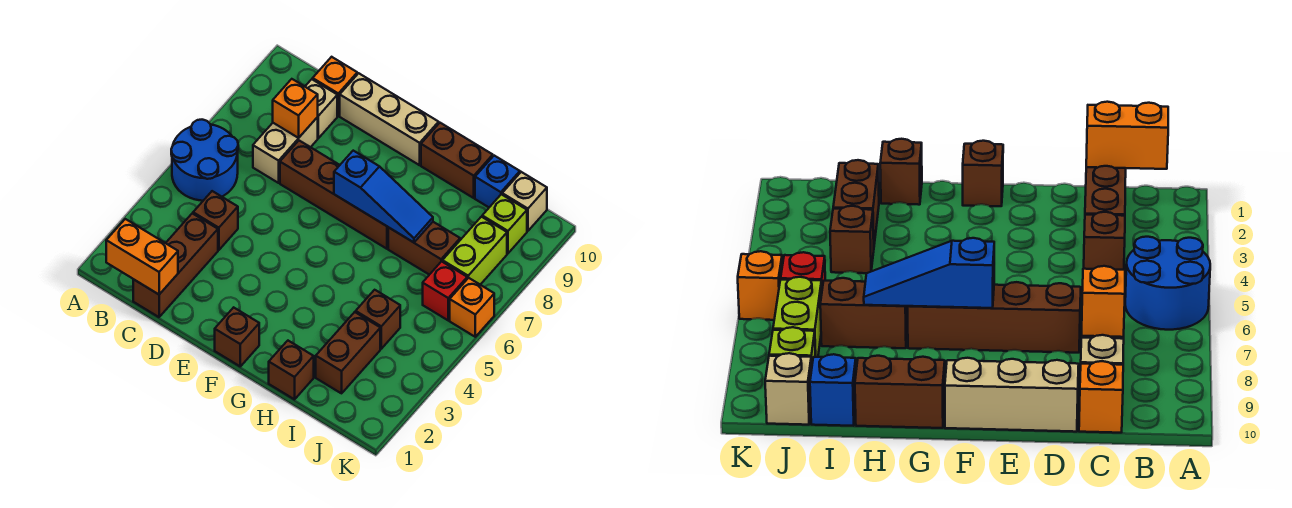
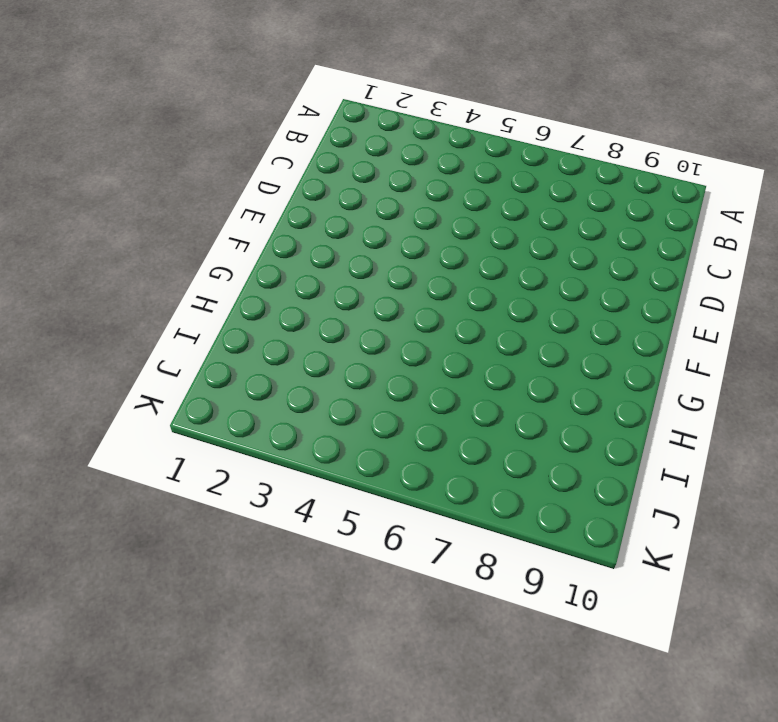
none -> blue round brick A5:B6 level 1
none -> brown brick C1:C3 level 1
none -> brown brick C4 level 1

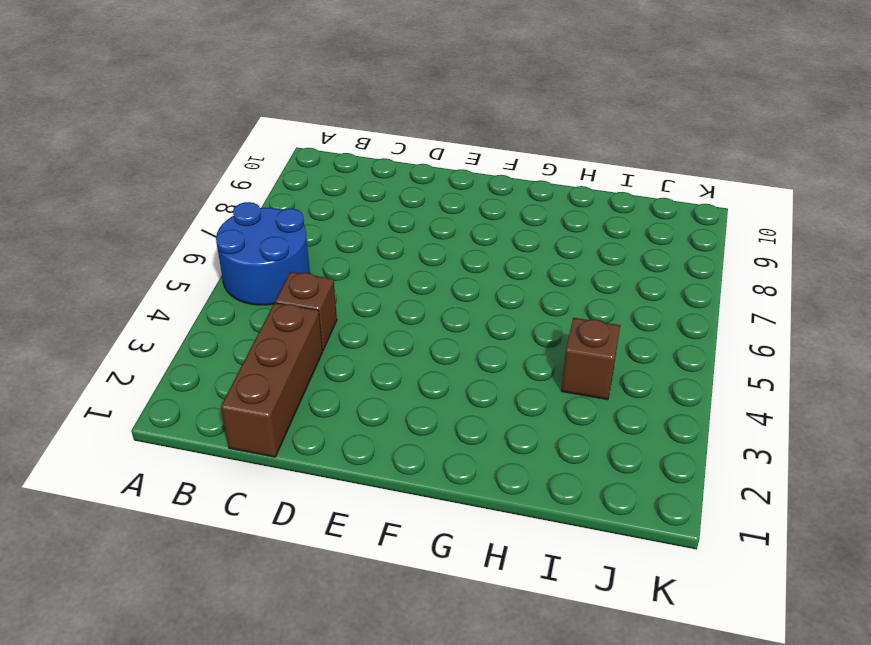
none -> tan brick C7:C8 level 1
none -> tan brick C9 level 1
none -> orange brick C10 level 1

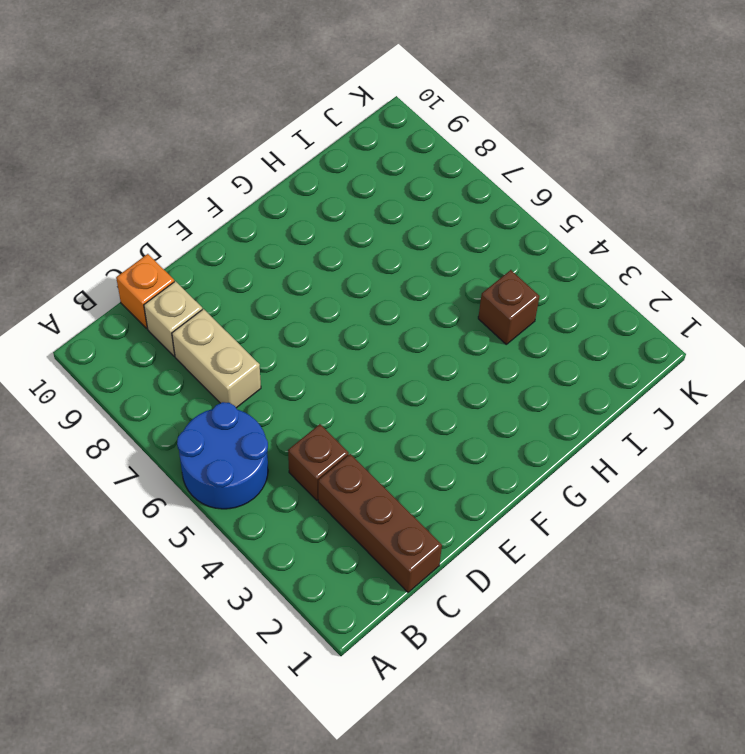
none -> brown brick D7:G7 level 1
none -> tan brick D10:F10 level 1
none -> brown brick F1 level 1

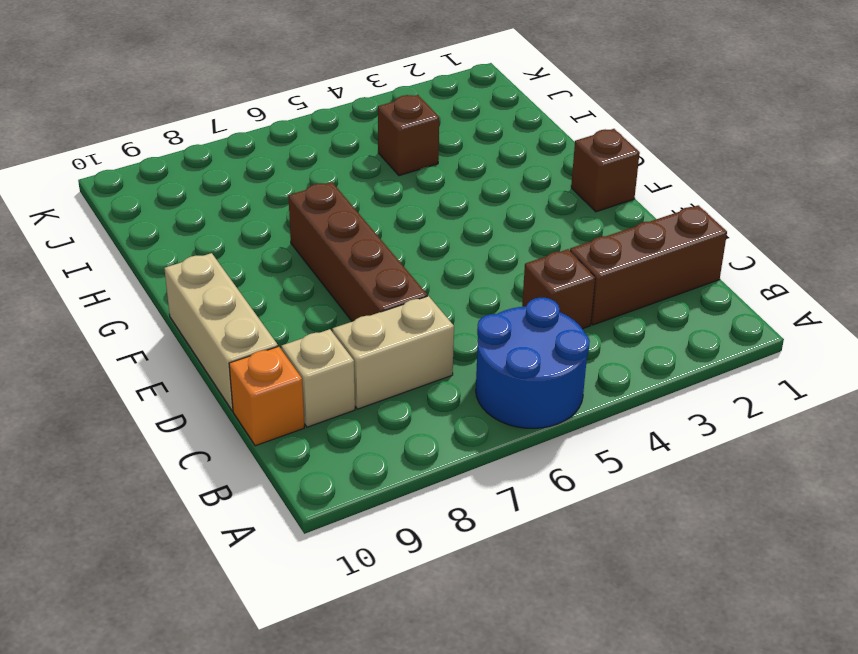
none -> brown brick G10:H10 level 1
none -> brown brick H1 level 1
none -> brown brick H7:I7 level 1

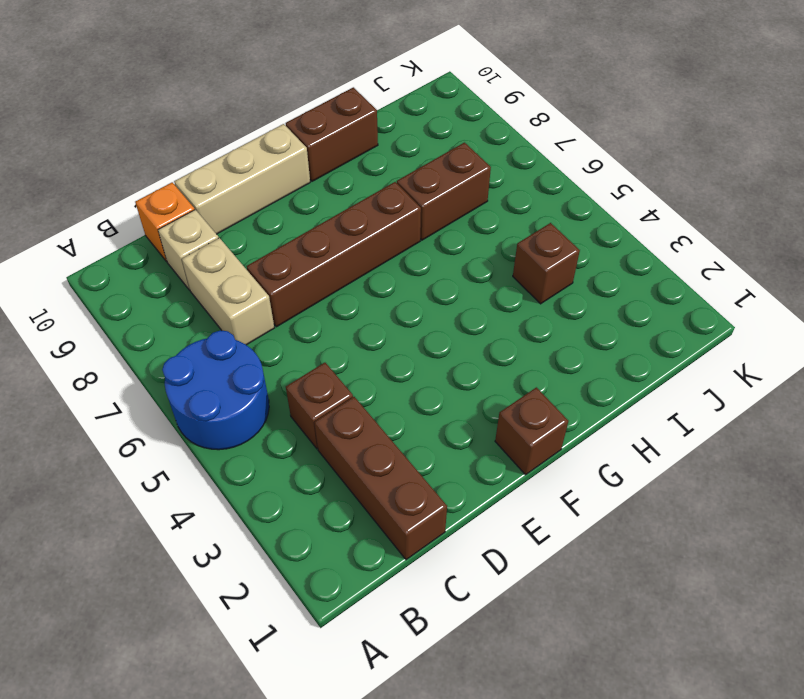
none -> brown brick H1 level 1
none -> brown brick I2:I3 level 1
none -> blue brick I10 level 1

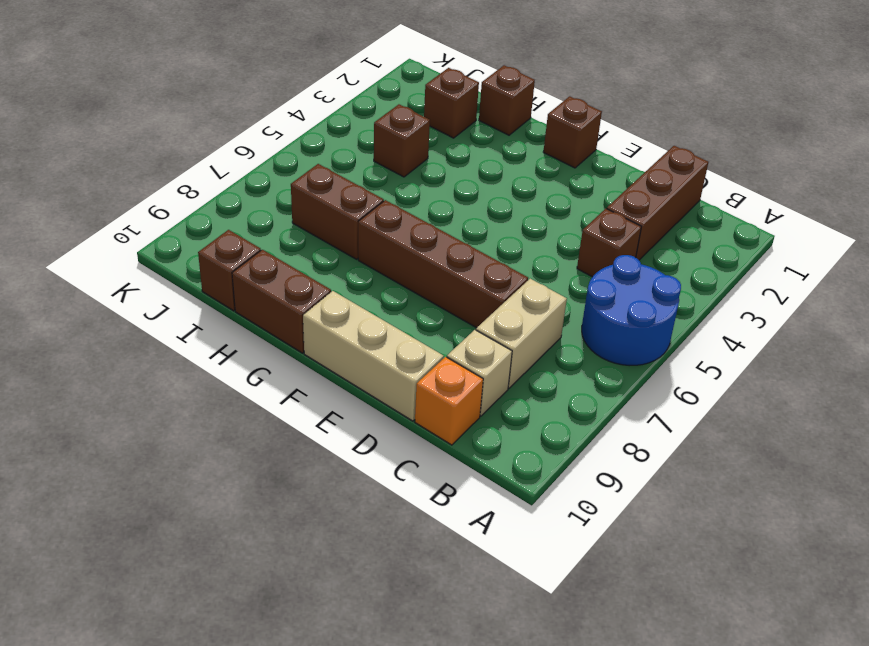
brown brick I2 level 1 -> brown brick I2:I3 level 1
brown brick I10 level 1 -> blue brick I10 level 1
none -> red brick J6 level 1
none -> lime brick J7:J8 level 1
none -> lime brick J9 level 1

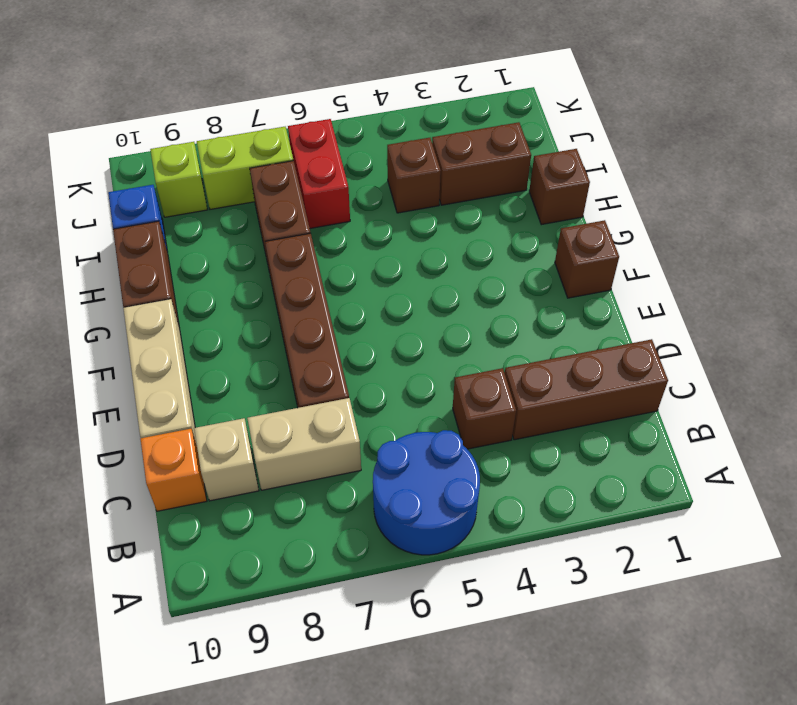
red brick I6:J6 level 1 -> red brick J6 level 1
none -> tan brick J10 level 1
none -> orange brick K6 level 1
none -> orange brick B1:C1 level 2

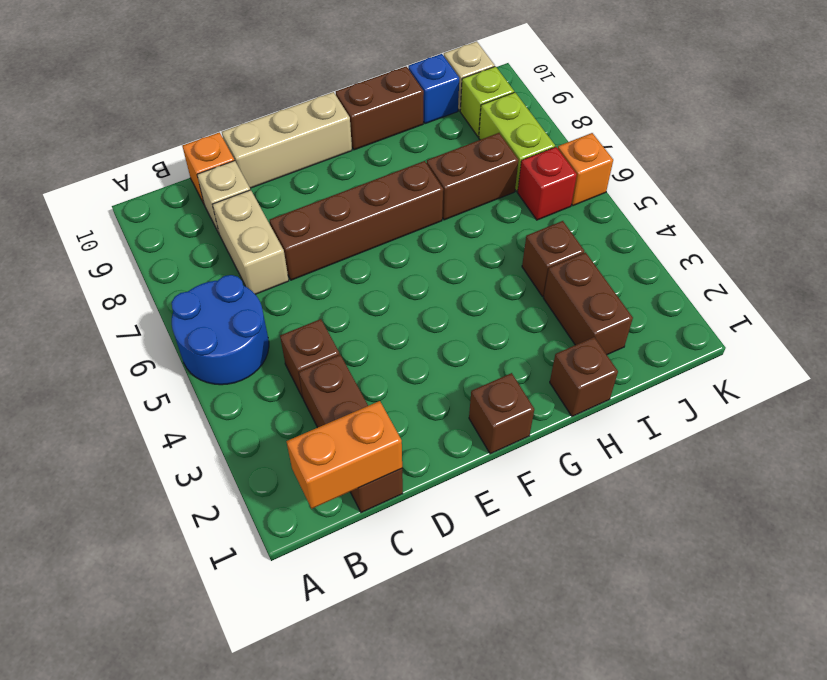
none -> orange brick C8 level 2
none -> blue slope F7:H7 level 2 top F

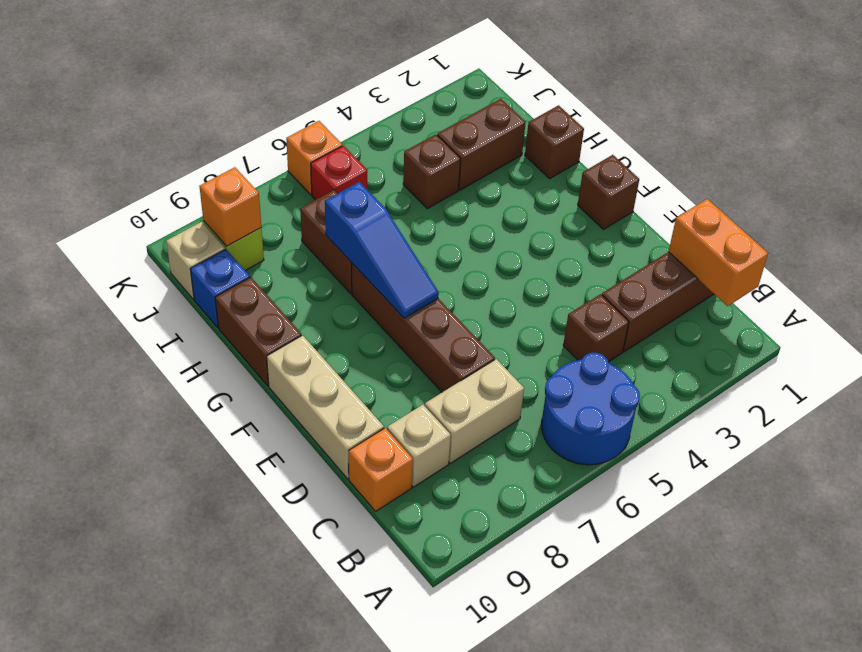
blue slope F7:H7 level 2 top H -> blue slope F7:H7 level 2 top F
orange brick J9 level 2 -> orange brick C8 level 2
none -> lime brick J7:J8 level 1

